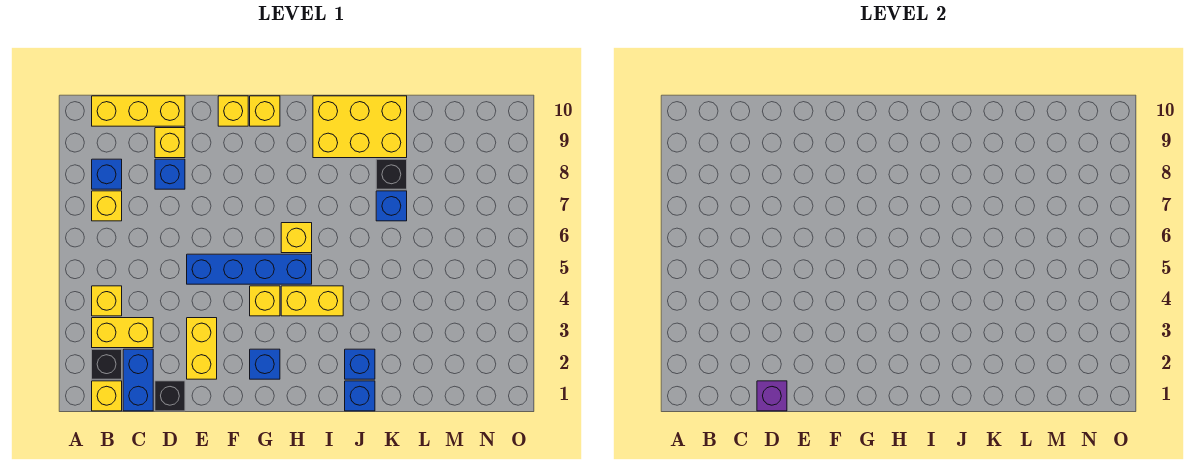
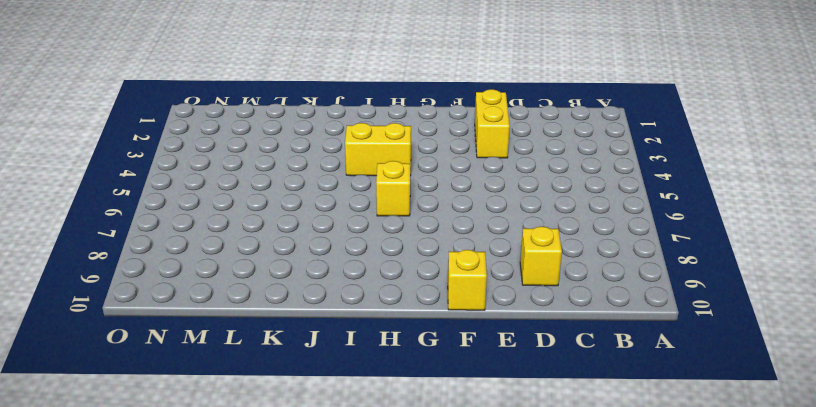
none -> yellow brick B1 level 1
none -> black brick B2 level 1
none -> yellow brick B3:C3 level 1

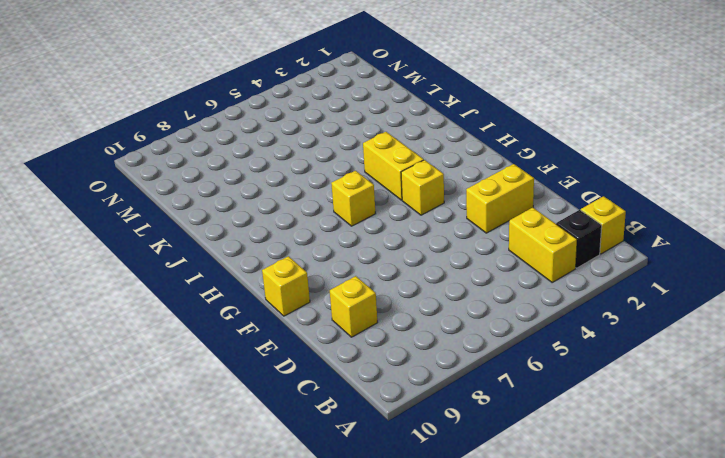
none -> yellow brick B4 level 1
none -> yellow brick B7 level 1
none -> blue brick B8 level 1

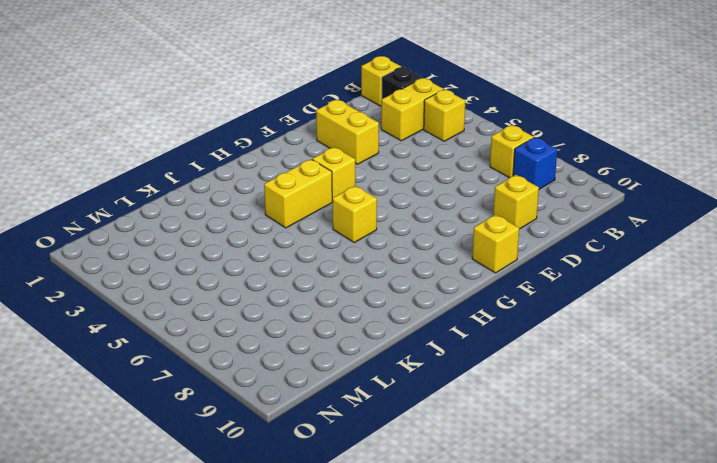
none -> yellow brick B10:D10 level 1
none -> blue brick C1:C2 level 1
none -> black brick D1 level 1

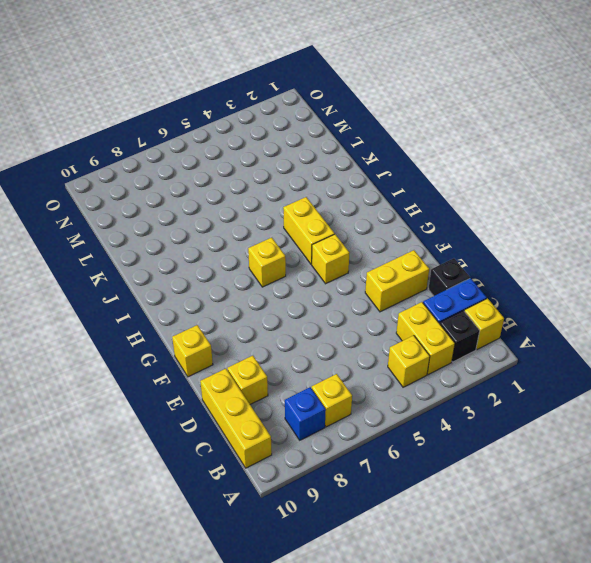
none -> blue brick D8 level 1
none -> blue brick E5:H5 level 1
none -> blue brick G2 level 1

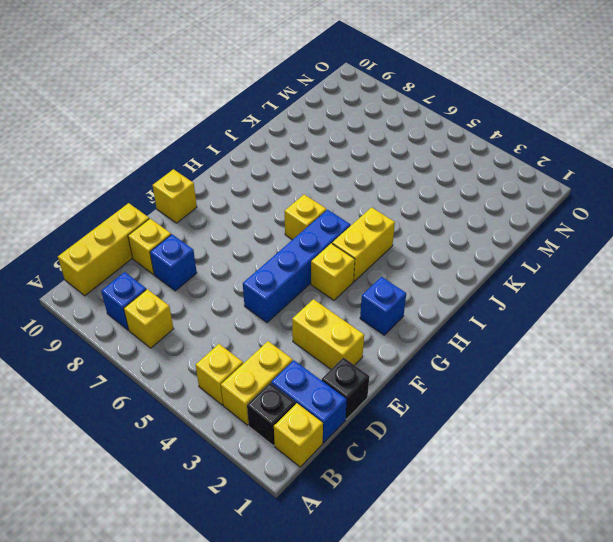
none -> yellow brick G10 level 1
none -> yellow brick I9:K10 level 1
none -> blue brick J1 level 1

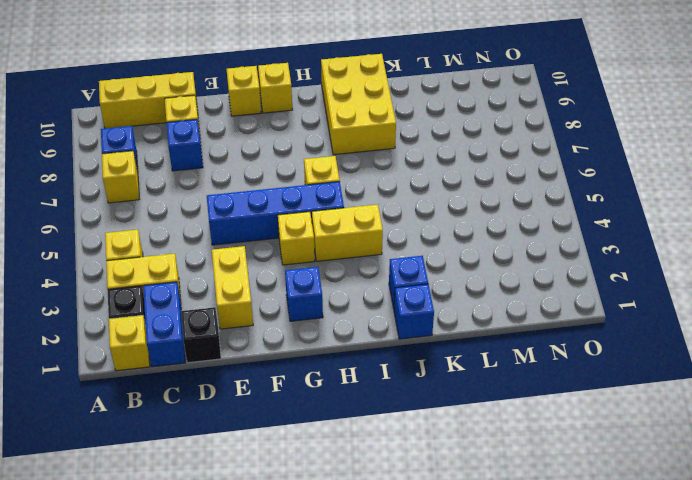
yellow brick I8:J10 level 1 -> yellow brick I9:K10 level 1
none -> blue brick K7 level 1
none -> black brick K8 level 1
none -> purple brick D1 level 2

